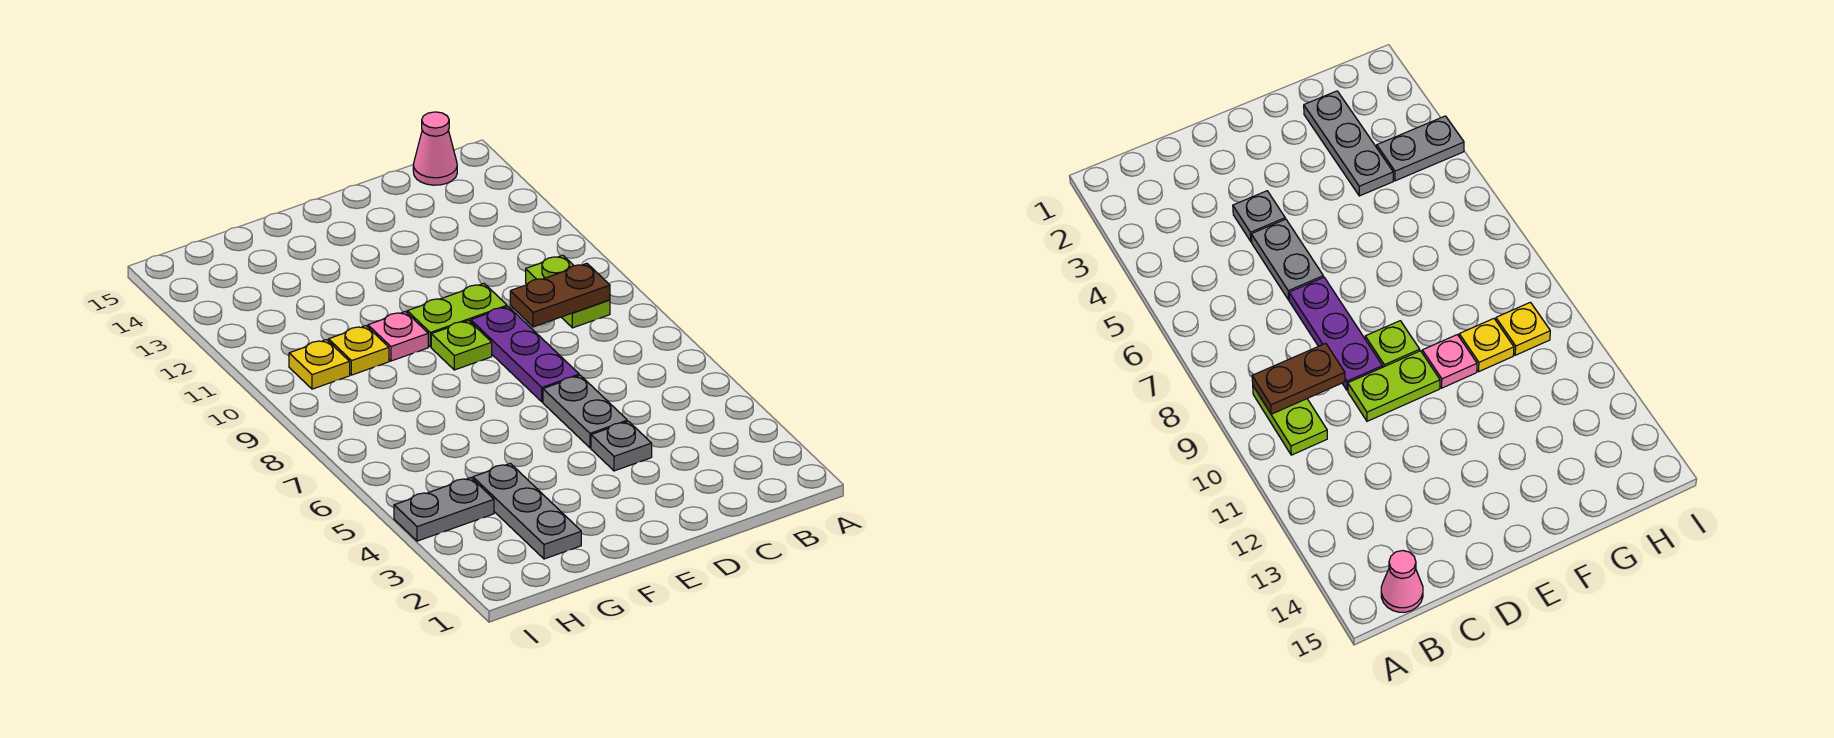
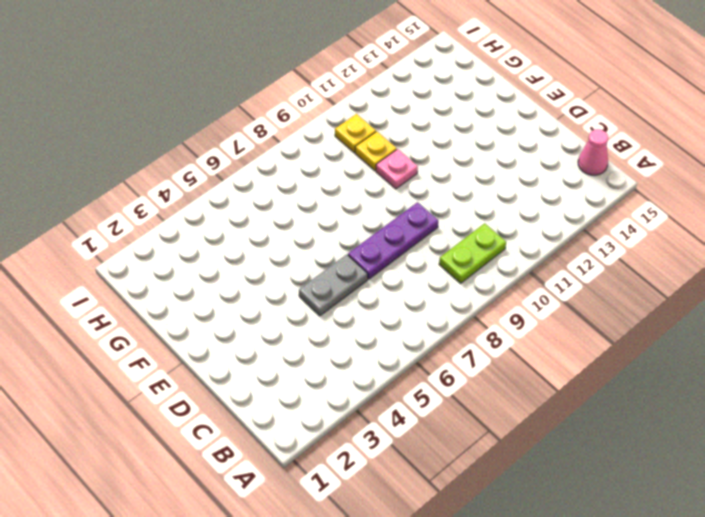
none -> grey plate D4 level 1
none -> lime plate D10:E10 level 1
none -> lime plate E9 level 1

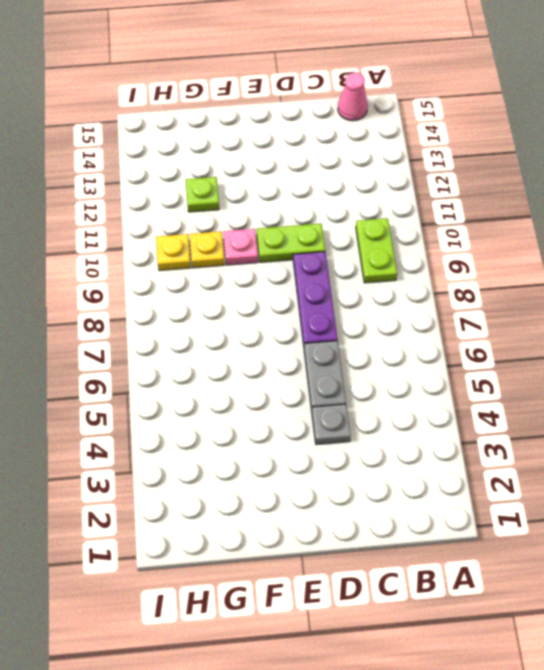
lime plate G12 level 1 -> lime plate E9 level 1
none -> grey plate G2:G4 level 1
none -> grey plate H4:I4 level 1
none -> brown plate B9:C9 level 2

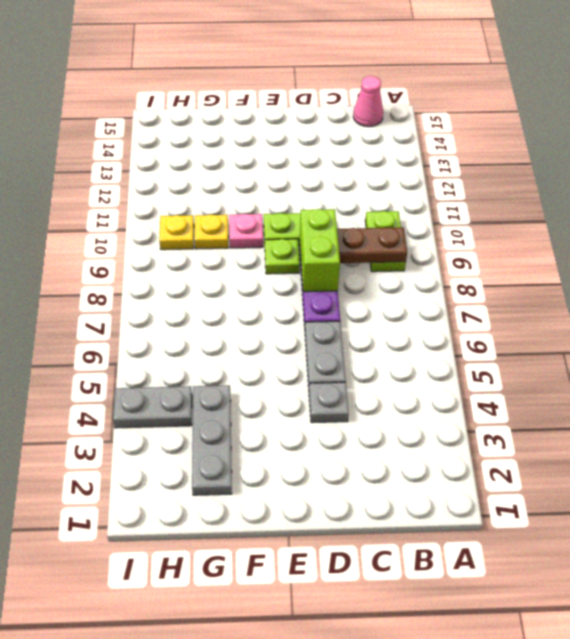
lime brick D8:D9 level 2 -> none

